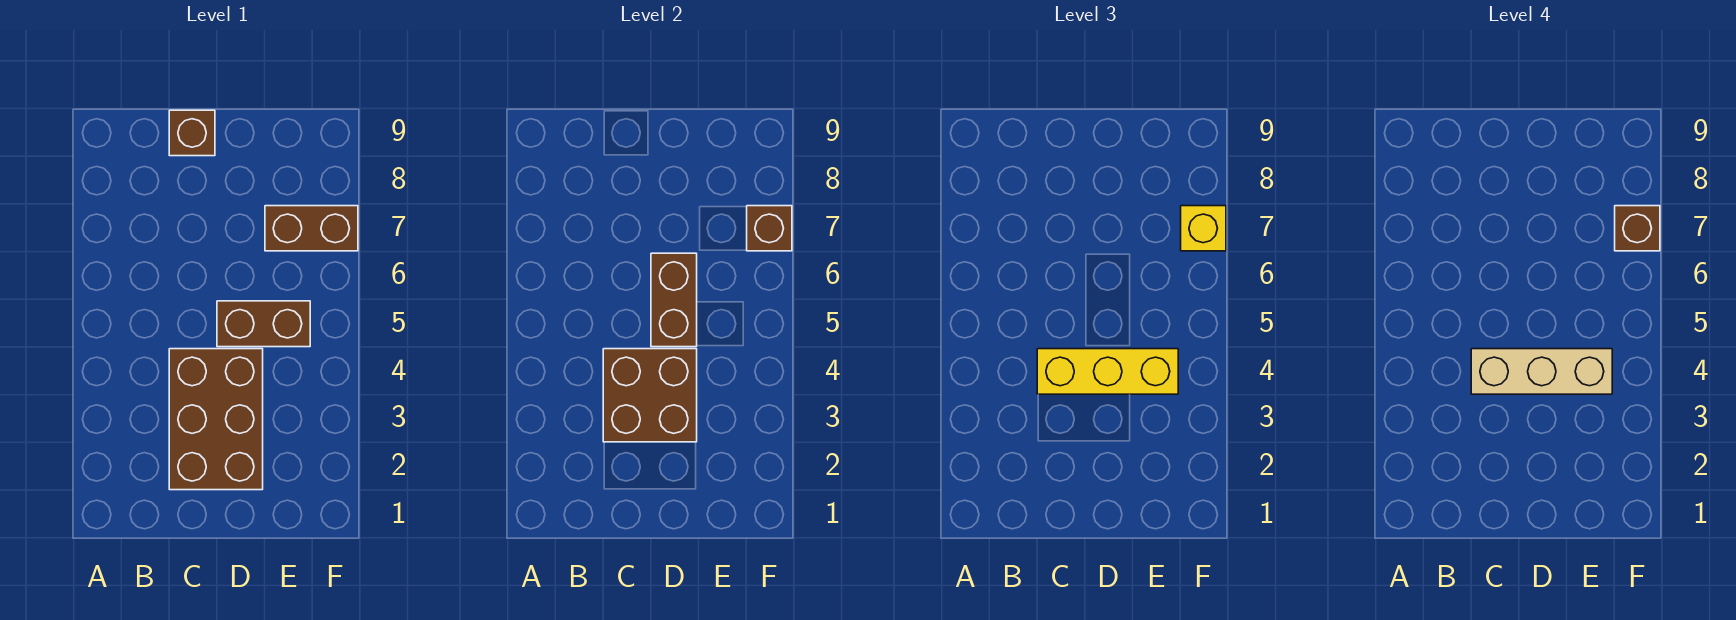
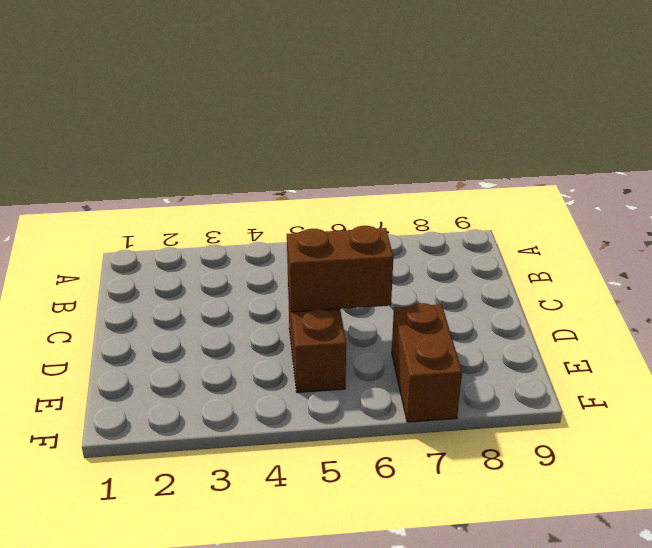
none -> brown brick C2:D4 level 1
none -> brown brick C9 level 1

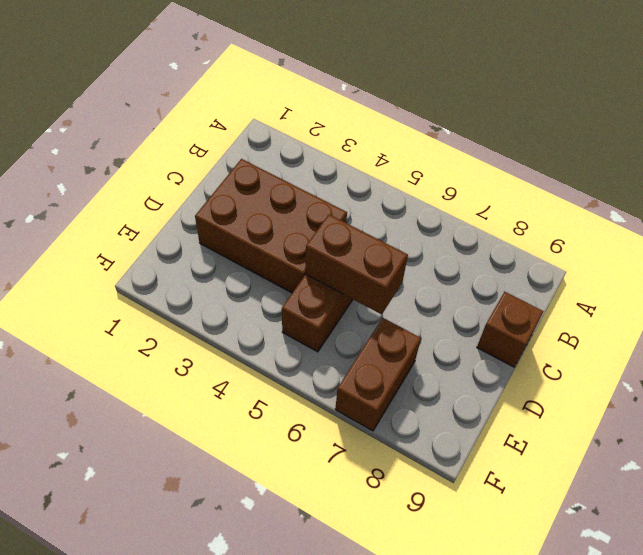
none -> brown brick C3:D4 level 2
none -> brown brick F7 level 2

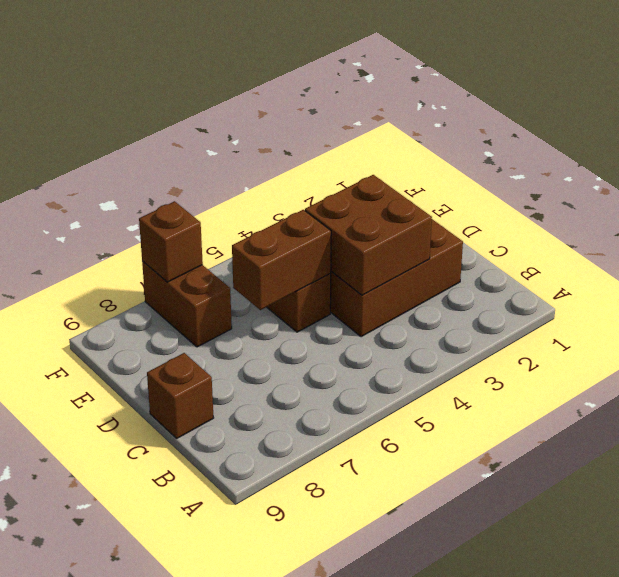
none -> yellow brick C4:E4 level 3
none -> yellow brick F7 level 3

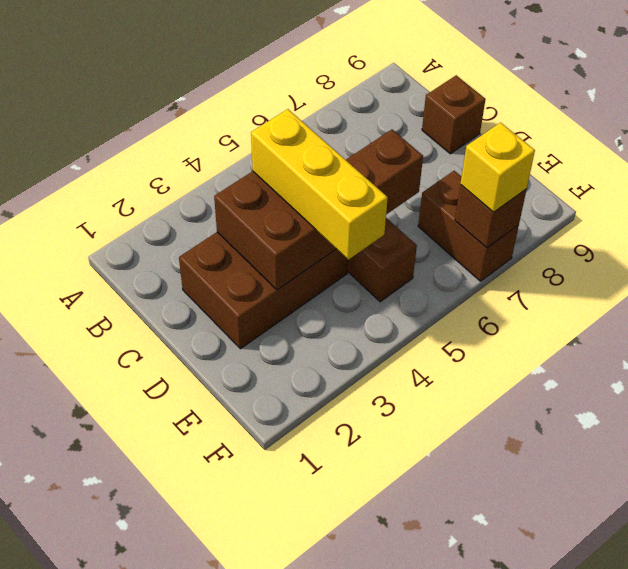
none -> tan brick C4:E4 level 4
none -> brown brick F7 level 4

